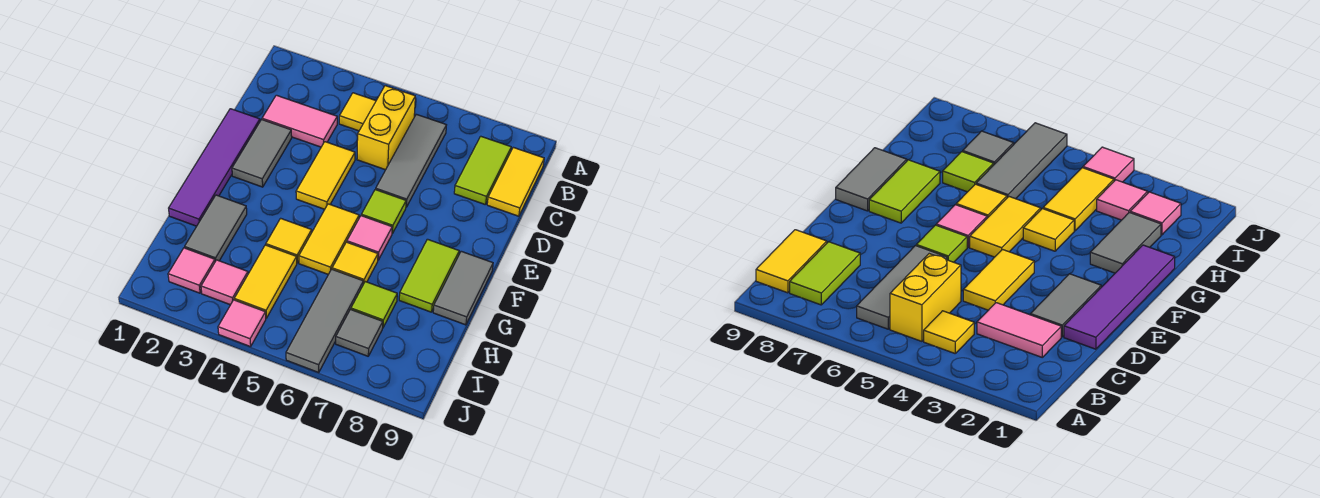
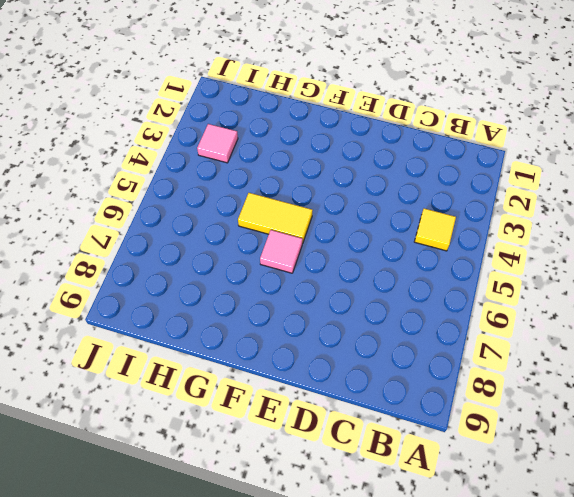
none -> yellow brick B5:C5 level 1
none -> grey tile B6:D6 level 1
none -> lime tile B8:C8 level 1

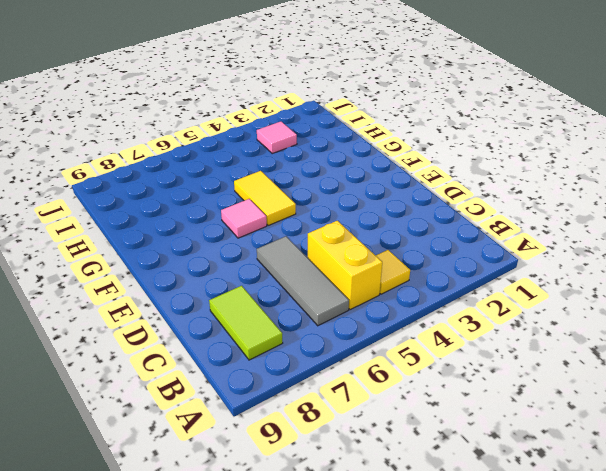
none -> yellow tile B9:C9 level 1
none -> pink tile C2:C3 level 1
none -> purple tile D1:G1 level 1

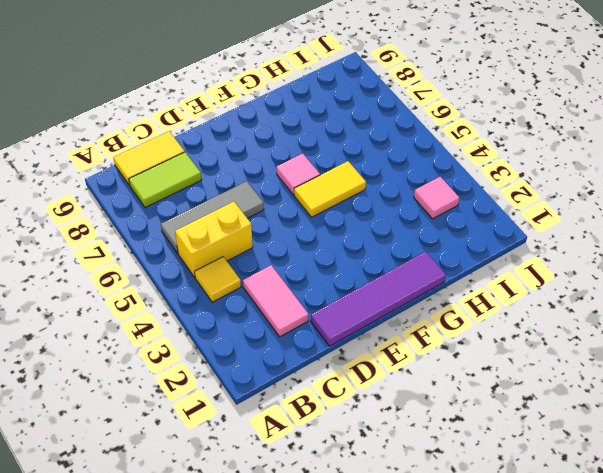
none -> grey tile D2:E2 level 1
none -> yellow tile D4:E4 level 1
none -> lime tile E6 level 1

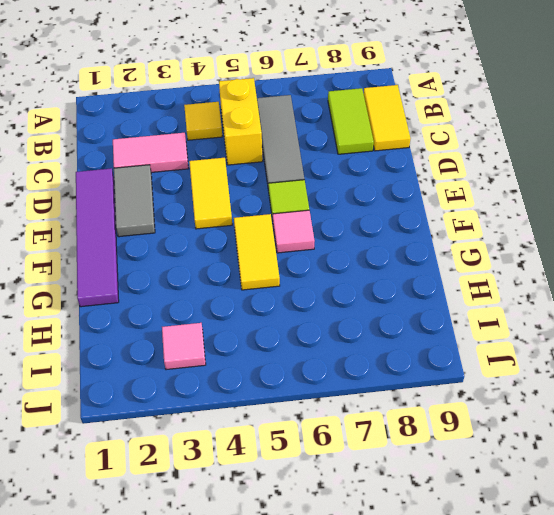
none -> lime tile F8:G8 level 1
none -> grey tile F9:G9 level 1
none -> grey tile G2:H2 level 1

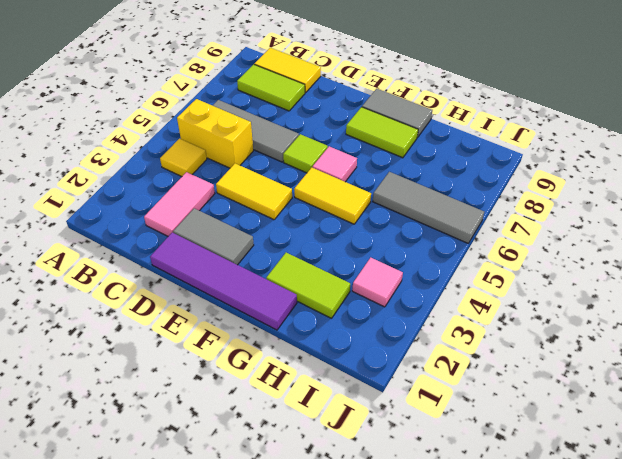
lime tile G2:H2 level 1 -> grey tile G2:H2 level 1
none -> yellow tile G4 level 1
none -> yellow tile G6 level 1
none -> yellow tile H4:I4 level 1

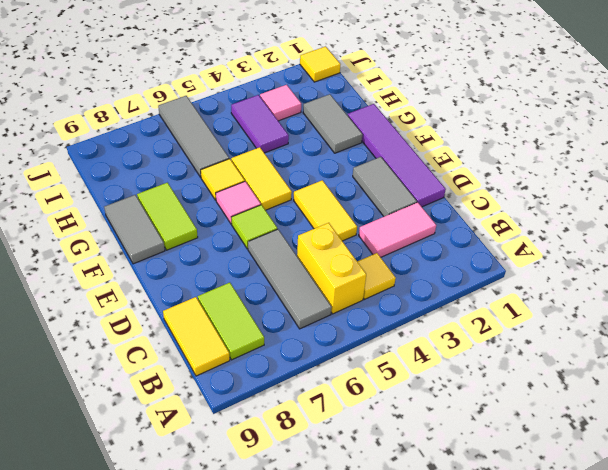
purple tile H4:I4 level 1 -> yellow tile H4:I4 level 1
yellow tile J1 level 1 -> yellow tile G4 level 1
none -> lime tile H7 level 1
none -> pink tile I2 level 1
none -> grey tile I7 level 1

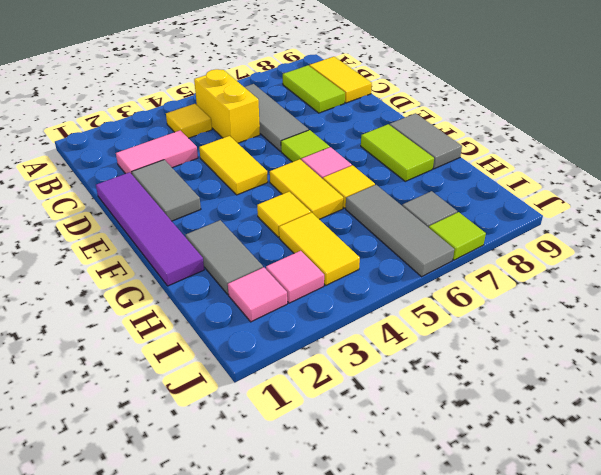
lime tile J7 level 1 -> lime tile H7 level 1
none -> pink tile J4 level 1

